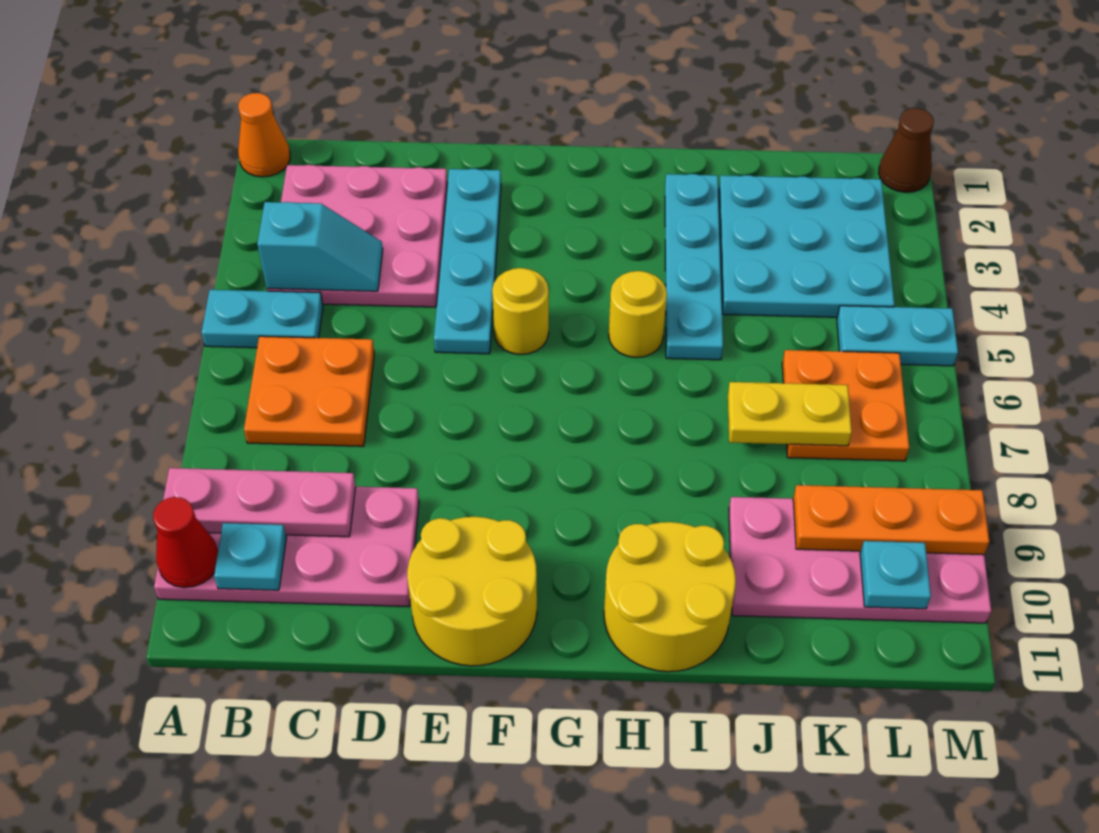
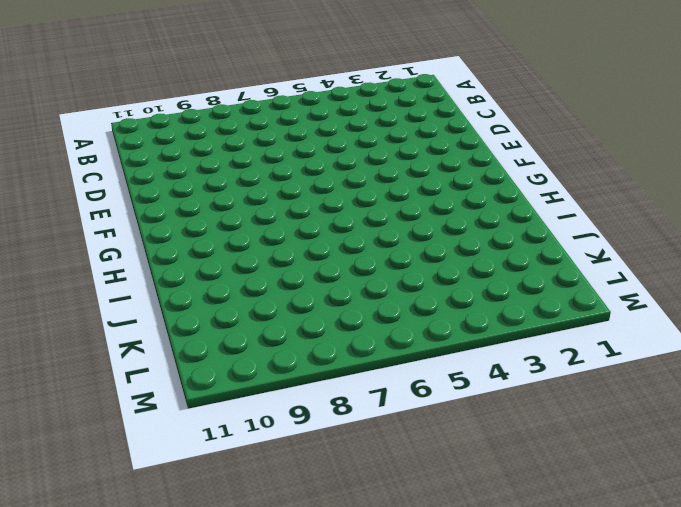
none -> orange cone A1 level 1
none -> cyan plate A5:B5 level 1
none -> pink plate A9:D10 level 1

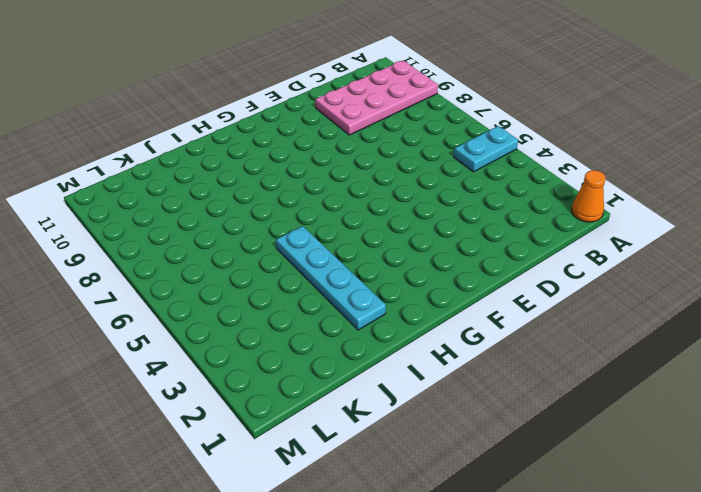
none -> pink plate B2:D4 level 1
none -> orange plate B6:C7 level 1
none -> cyan plate E2:E5 level 1

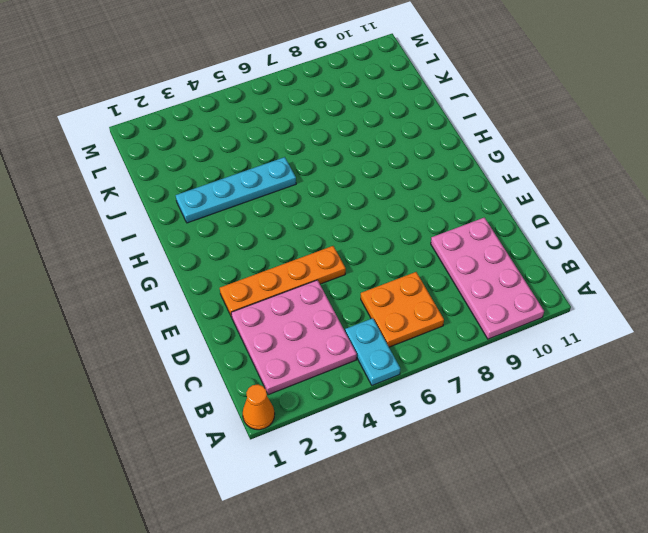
orange plate E2:E5 level 1 -> cyan plate E2:E5 level 1
none -> yellow round brick E10:F11 level 1
none -> yellow round brick F5 level 1
none -> yellow round brick H5 level 1

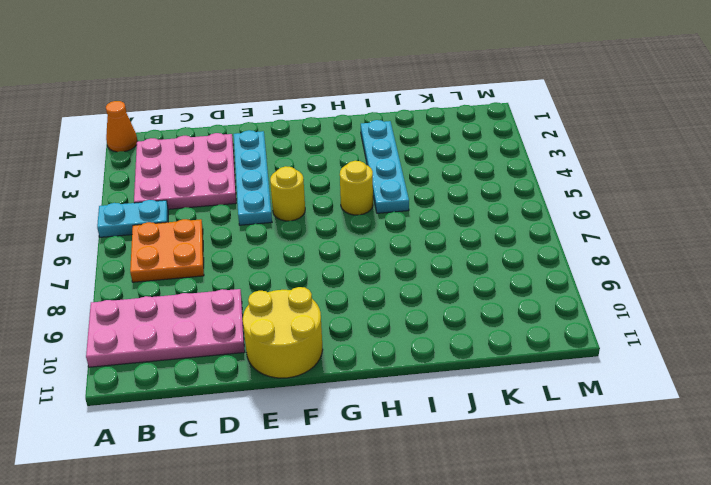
none -> yellow round brick H10:I11 level 1
none -> cyan plate J2:L4 level 1
none -> pink plate J9:M10 level 1

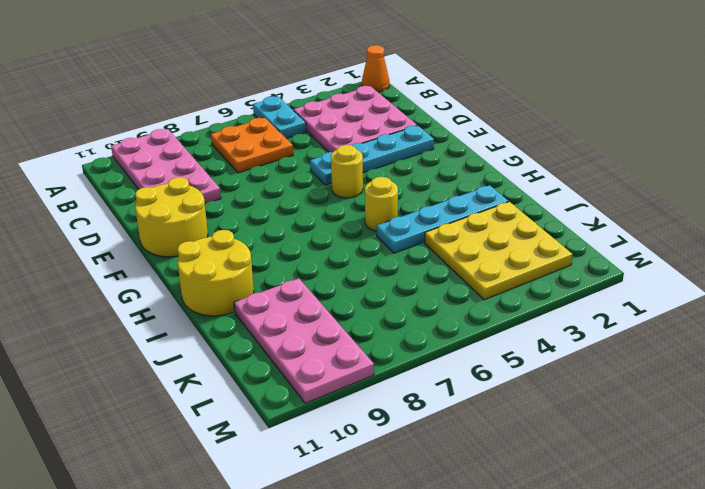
yellow plate J2:L4 level 1 -> cyan plate J2:L4 level 1
none -> orange plate K6:L7 level 1
none -> cyan plate L5:M5 level 1
none -> brown cone M1 level 1

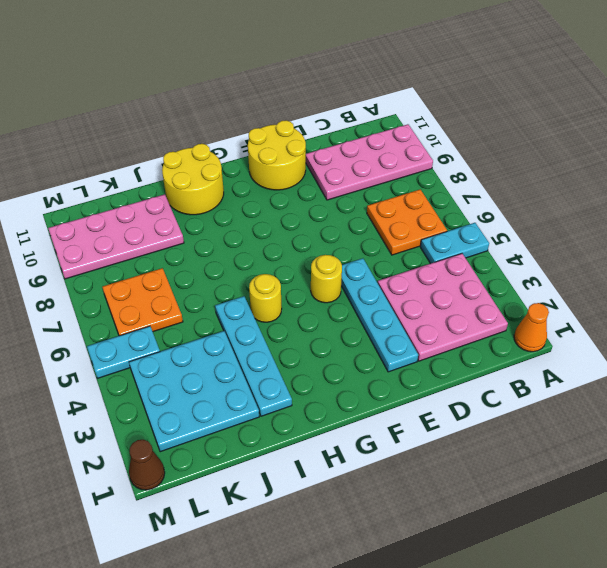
none -> pink plate A9:C9 level 2
none -> red cone A10 level 2
none -> cyan slope B4:C4 level 2 top B

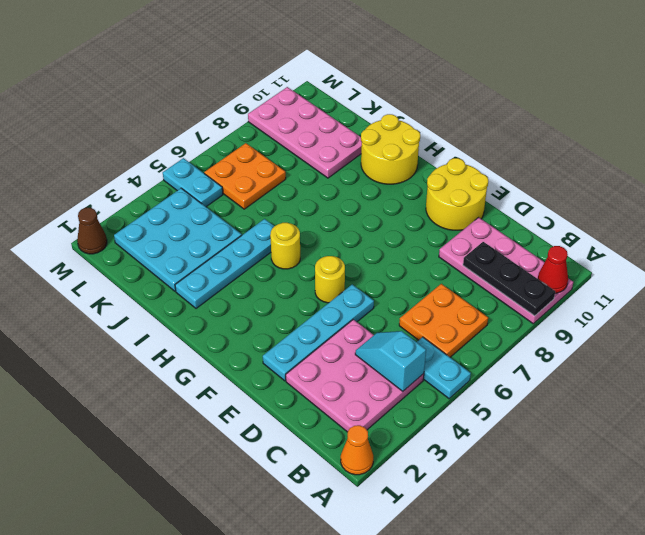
black plate A9:C9 level 2 -> pink plate A9:C9 level 2
none -> cyan plate B10 level 2
none -> yellow plate J7:K7 level 2
none -> orange plate K9:M9 level 2

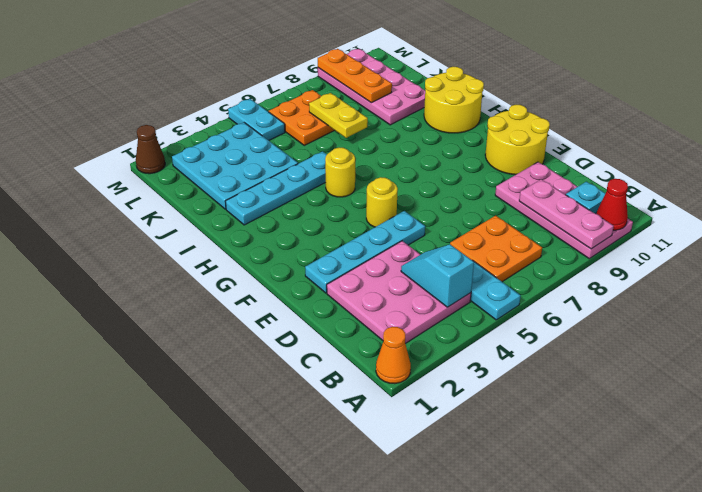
none -> cyan plate L10 level 2

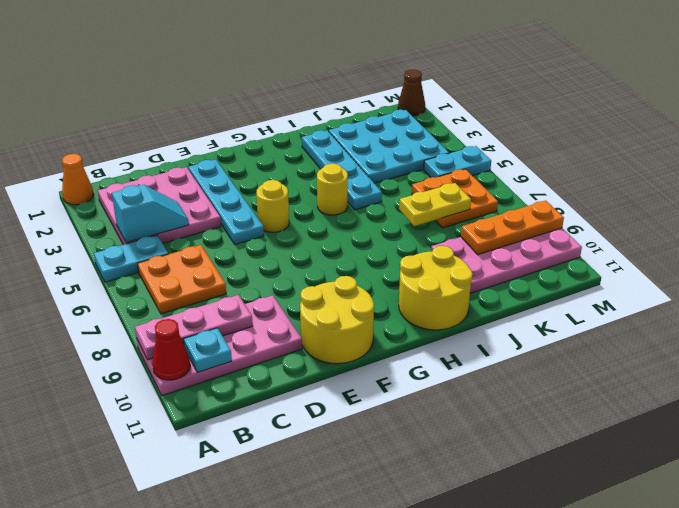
none -> cyan plate L10 level 2

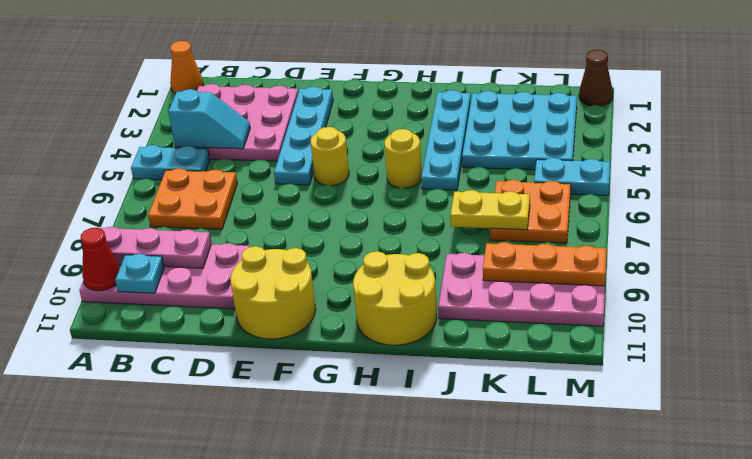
none -> cyan plate L10 level 2

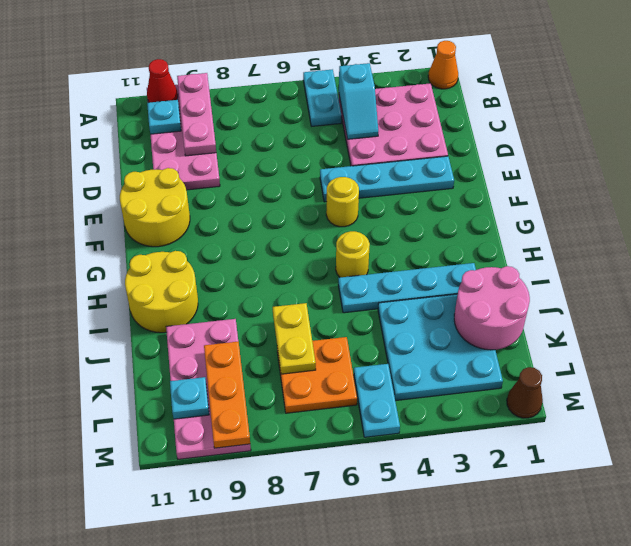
pink round brick J1:K2 level 2 -> none
none -> orange plate B6:C7 level 1

